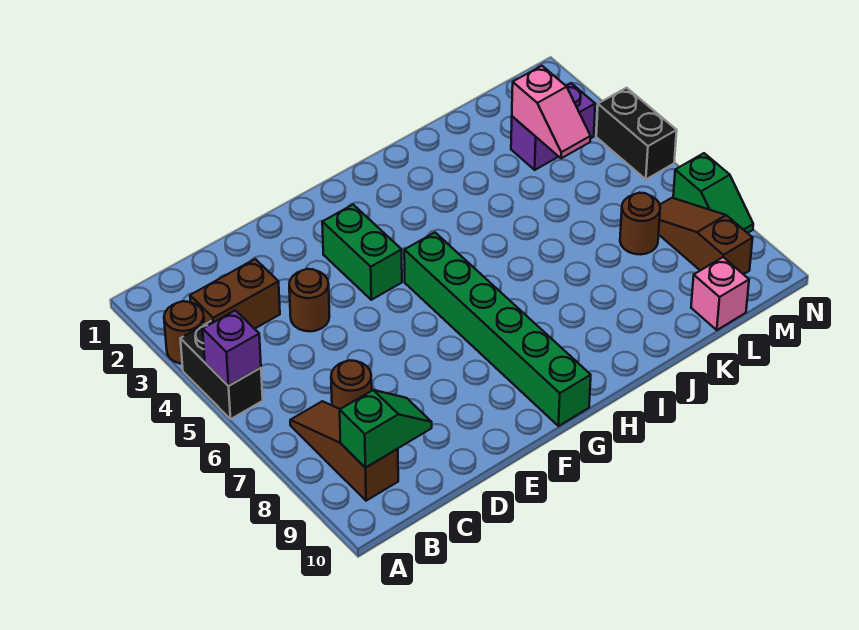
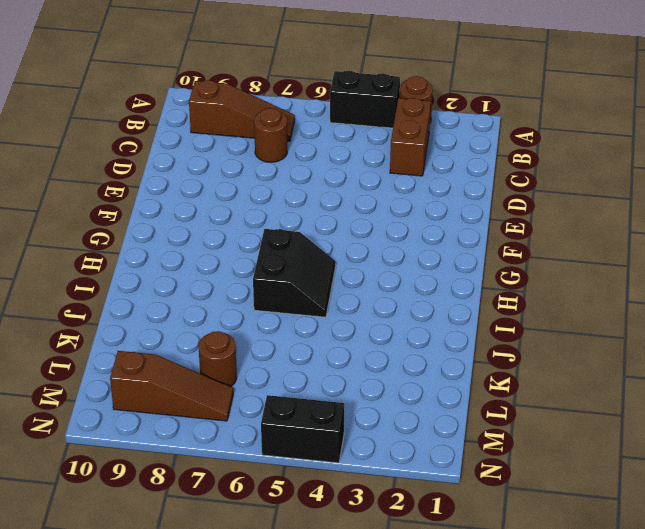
black slope H5:I6 level 1 top 6 -> none
none -> brown round brick D4 level 1
none -> green brick F3:F4 level 1
none -> green brick G5:G10 level 1

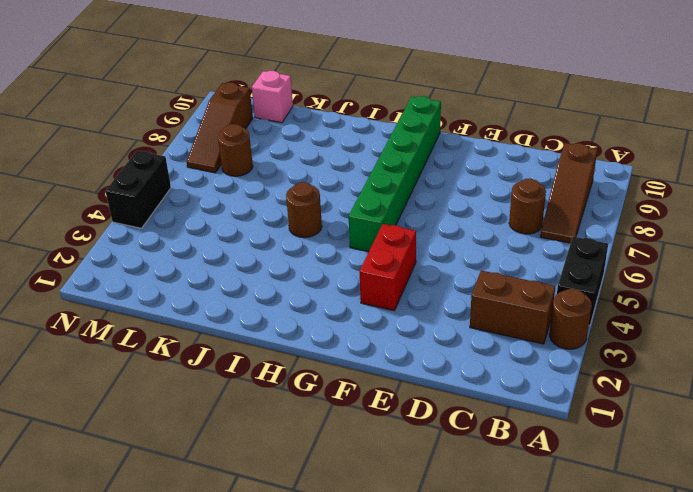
red brick F3:F4 level 1 -> green brick F3:F4 level 1
brown round brick I5 level 1 -> brown round brick D4 level 1
none -> purple brick L3:M3 level 1
none -> green slope N7:N8 level 1 top 7
none -> purple brick A5 level 2

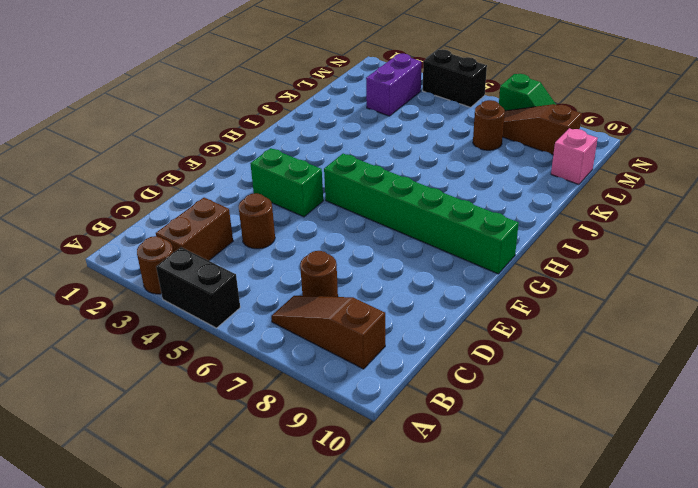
none -> purple brick A5 level 2
none -> green slope B9:C9 level 2 top B
none -> pink slope L3:L4 level 2 top 3

